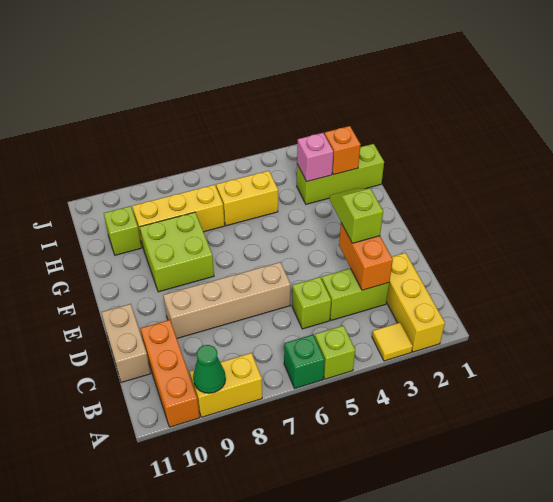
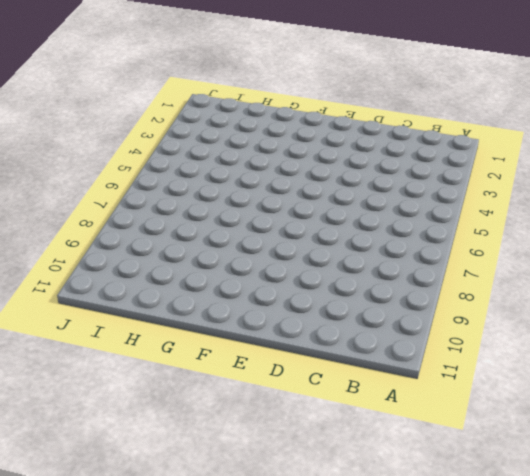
none -> yellow brick A2:C2 level 1
none -> yellow tile A3 level 1
none -> lime brick A5 level 1

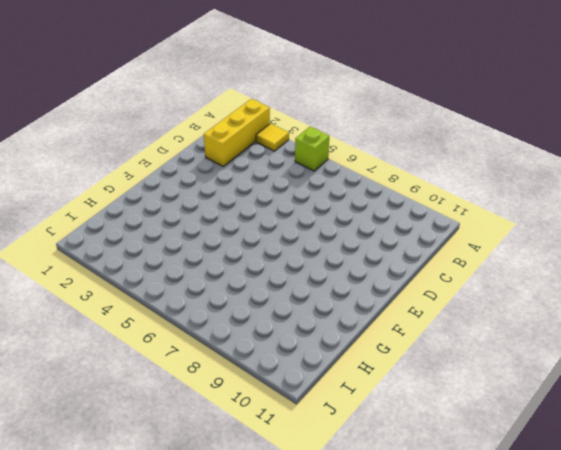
none -> green brick A6 level 1
none -> yellow brick A8:A9 level 1
none -> orange brick A10:C10 level 1

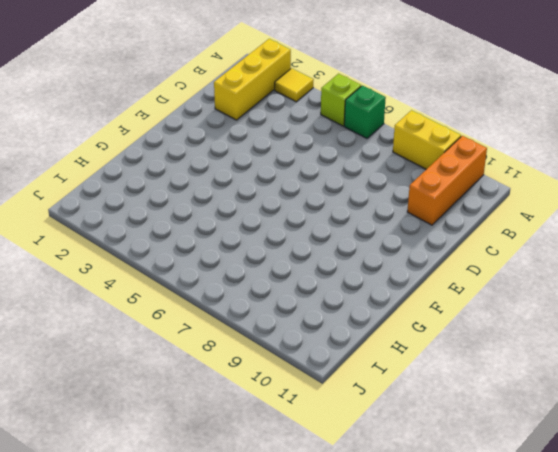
none -> lime brick C3:C4 level 1
none -> lime brick C5 level 1
none -> tan brick C11:D11 level 1

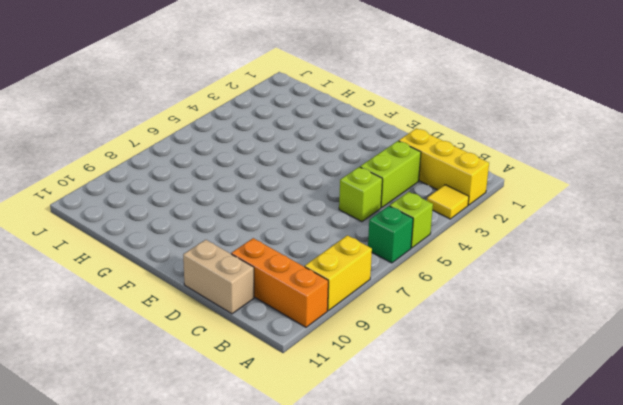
none -> tan brick D6:D9 level 1
none -> lime brick F8:G9 level 1
none -> lime brick H1:H3 level 1

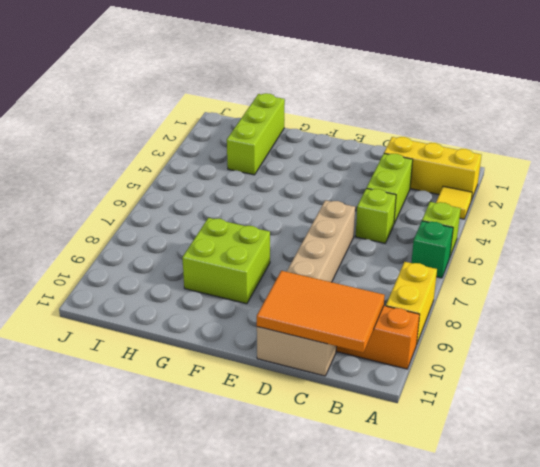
orange tile B10:D11 level 2 -> none
none -> yellow brick H5:H6 level 1
none -> yellow brick H7:H9 level 1
none -> lime brick H10 level 1

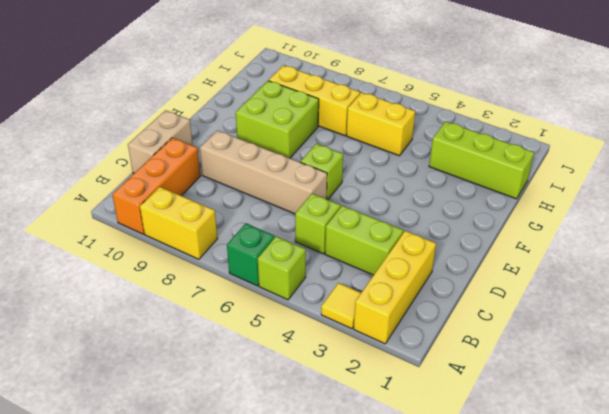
lime brick E6 level 1 -> lime brick H10 level 1
none -> green cone A9 level 2
none -> orange brick C3:D3 level 2
none -> orange brick H2 level 2

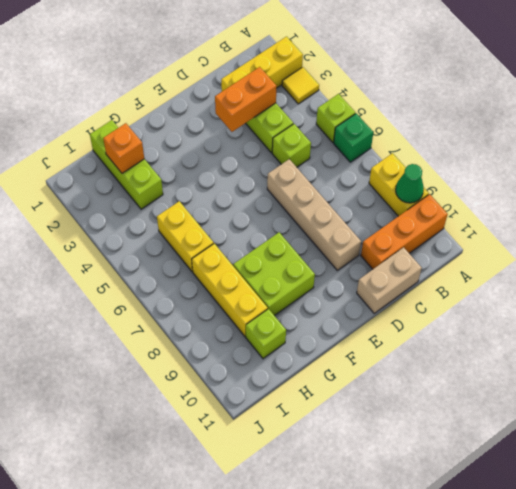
none -> pink brick H3 level 2
none -> lime slope D3:E3 level 3 top D

